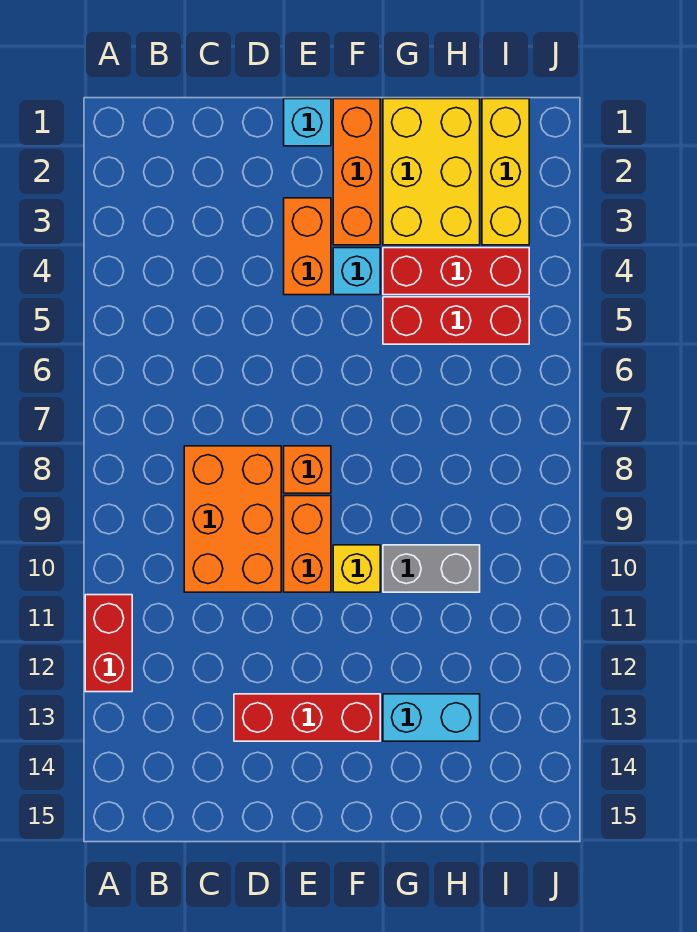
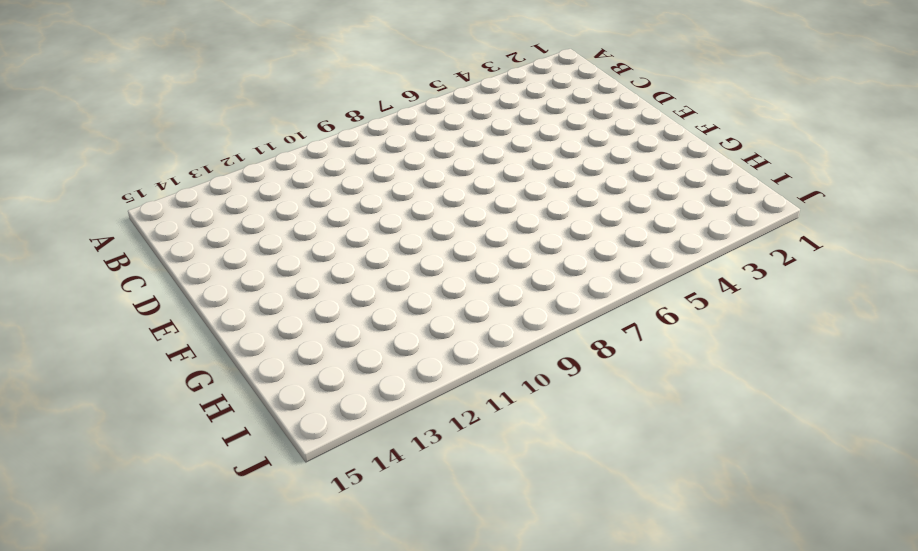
none -> red brick A11:A12 level 1
none -> orange brick C8:D10 level 1
none -> red brick D13:F13 level 1

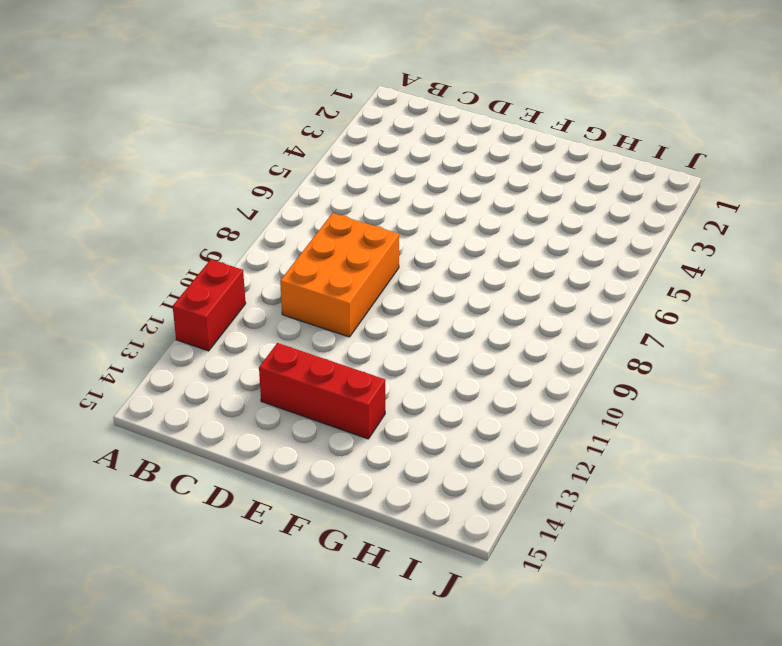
none -> cyan brick E1 level 1
none -> orange brick E3:E4 level 1
none -> orange brick E8 level 1

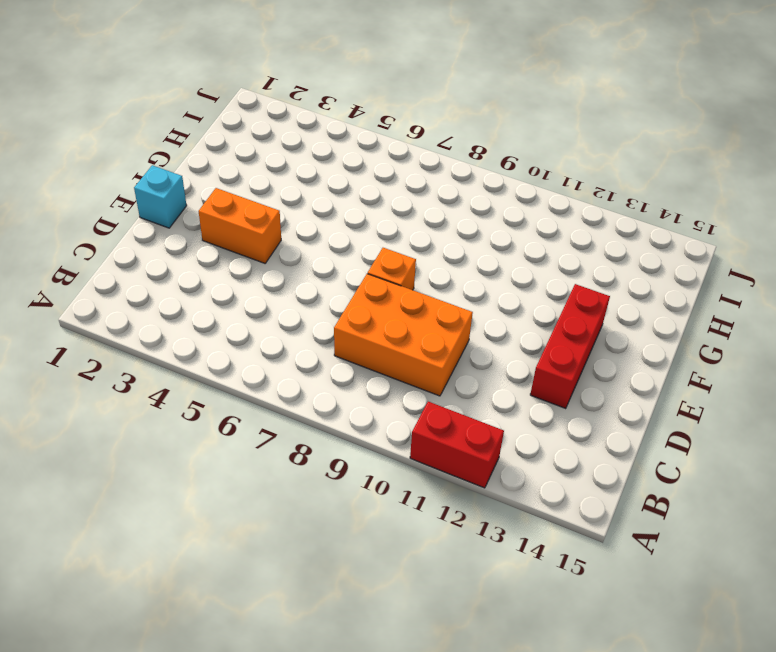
none -> orange brick E9:E10 level 1
none -> orange brick F1:F3 level 1
none -> cyan brick F4 level 1

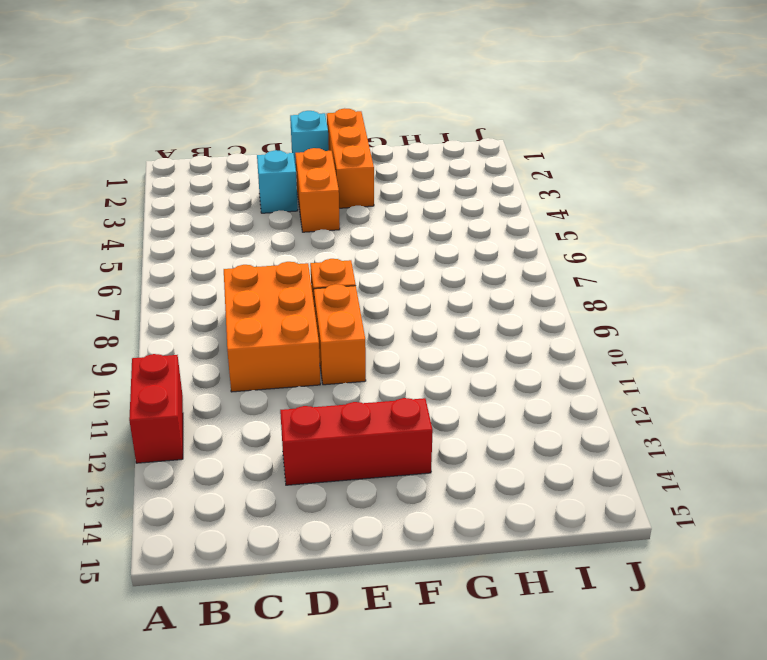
cyan brick D3 level 1 -> cyan brick F4 level 1
none -> yellow brick F10 level 1
none -> yellow brick G1:H3 level 1
none -> red brick G4:I4 level 1

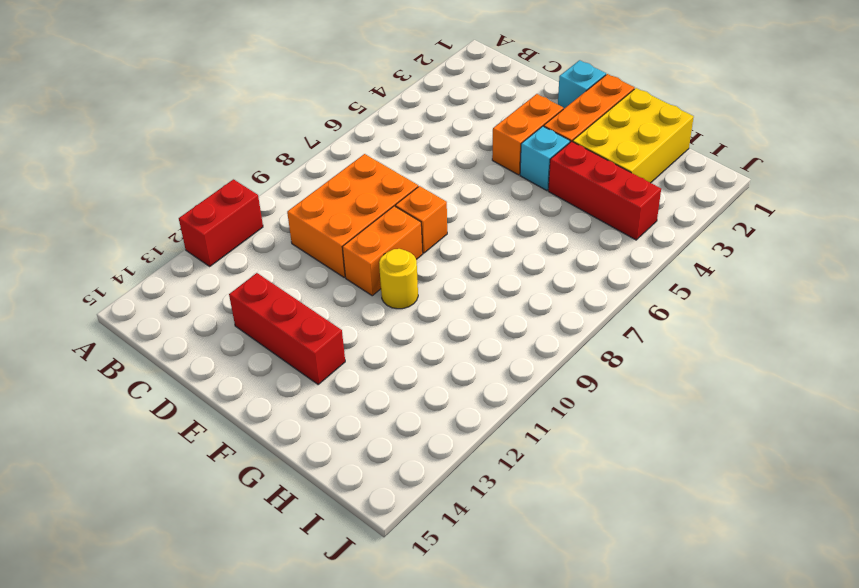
yellow round brick F10 level 1 -> yellow brick F10 level 1
none -> red brick G5:I5 level 1
none -> grey brick G10:H10 level 1
none -> cyan brick G13:H13 level 1

